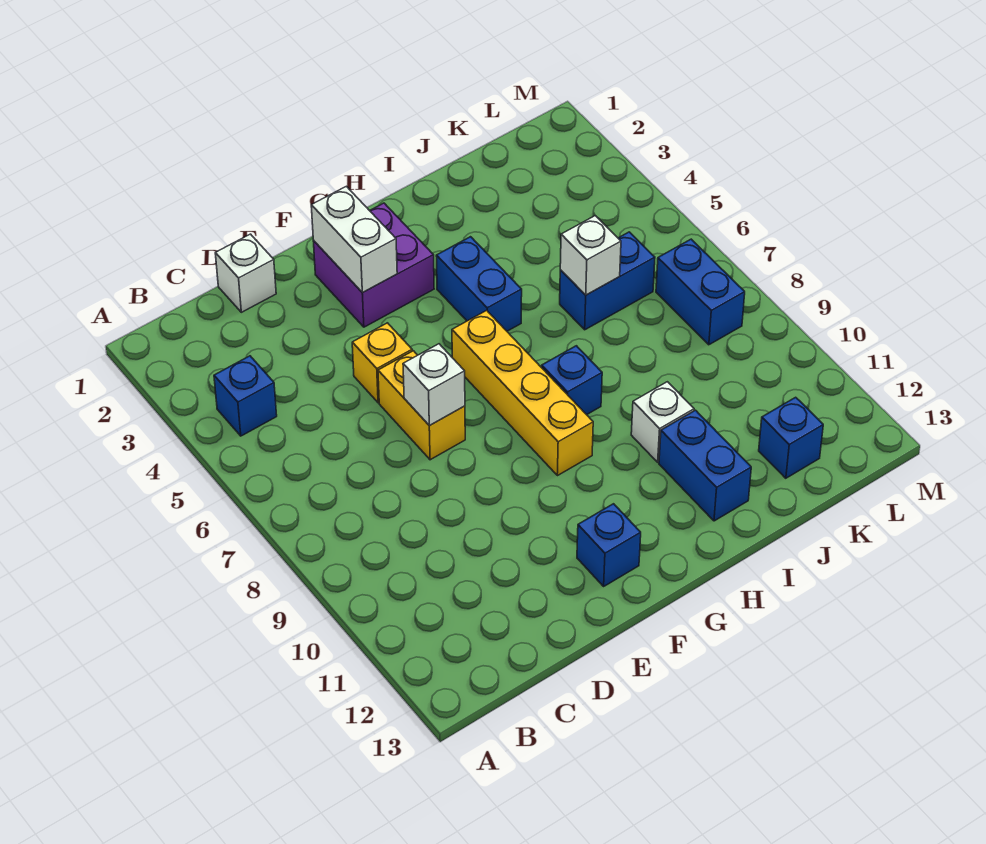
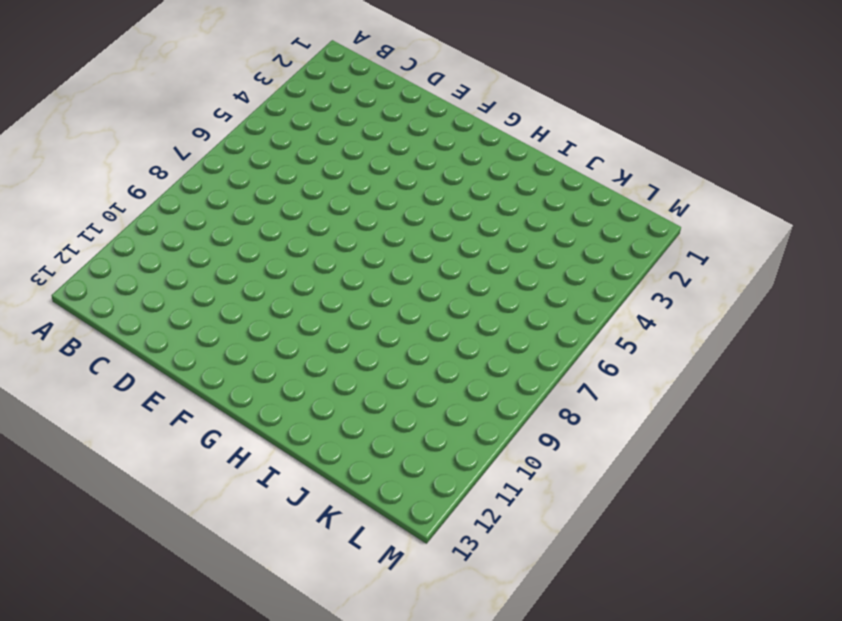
none -> blue brick B4 level 1
none -> white brick D1 level 1
none -> yellow brick E5 level 1

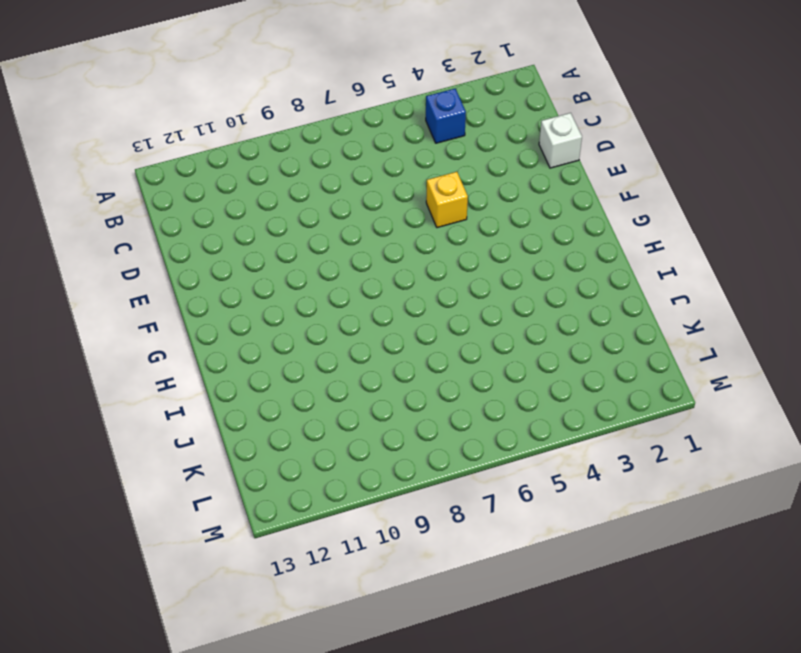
none -> yellow brick E6:E7 level 1
none -> purple brick F2:G3 level 1
none -> blue brick F12 level 1

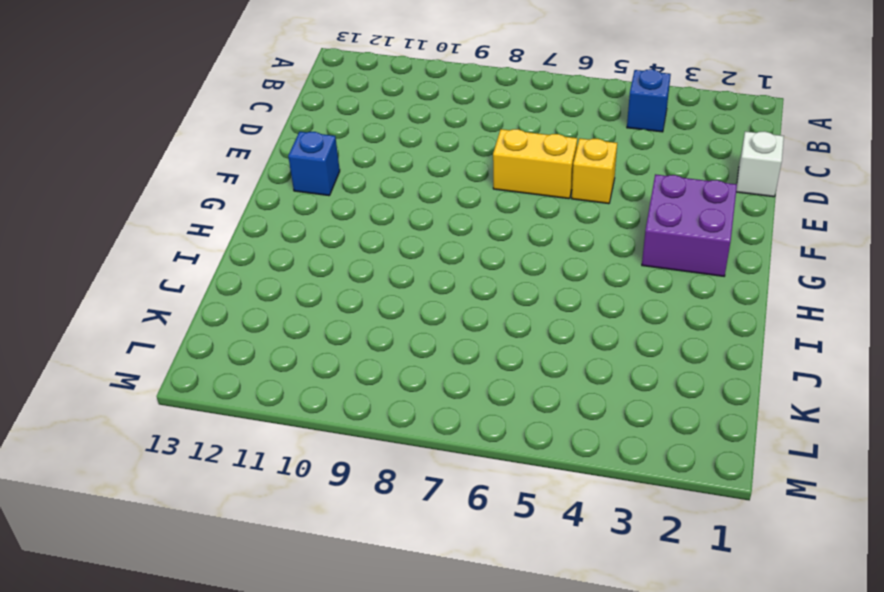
none -> yellow brick G6:G9 level 1
none -> blue brick H4:H5 level 1
none -> blue brick H8 level 1

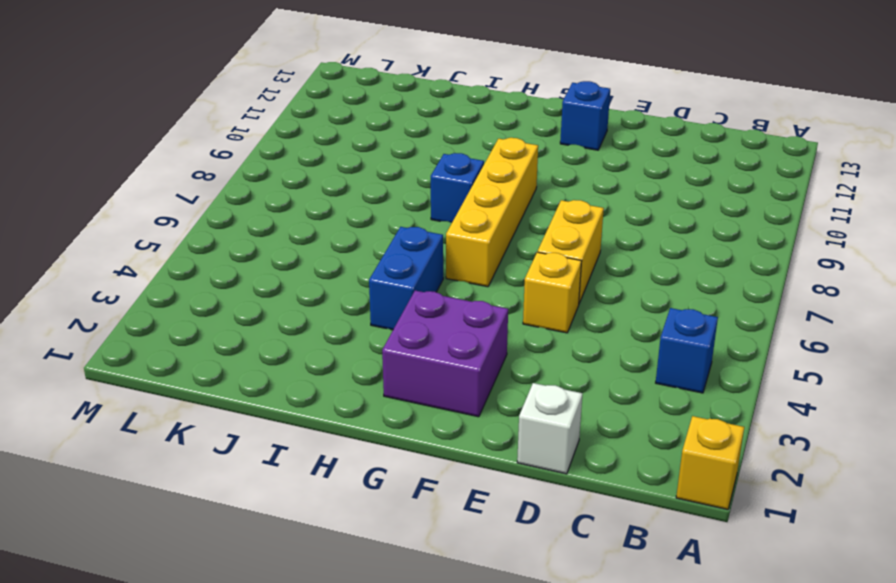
yellow brick A1 level 1 -> none
none -> white brick I10 level 1
none -> blue brick I11:I12 level 1
none -> blue brick J6:K6 level 1

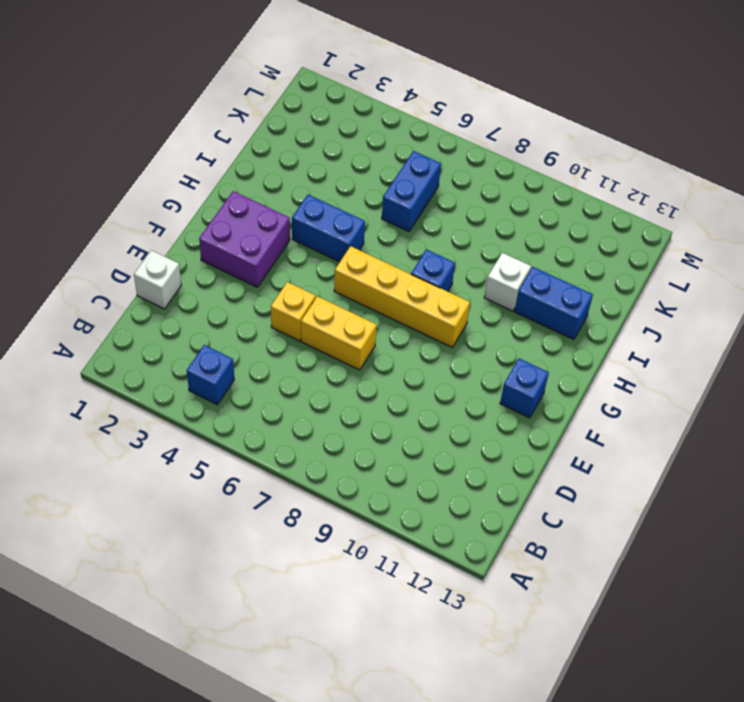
none -> blue brick K12 level 1
none -> blue brick L7:L8 level 1
none -> white brick E7 level 2

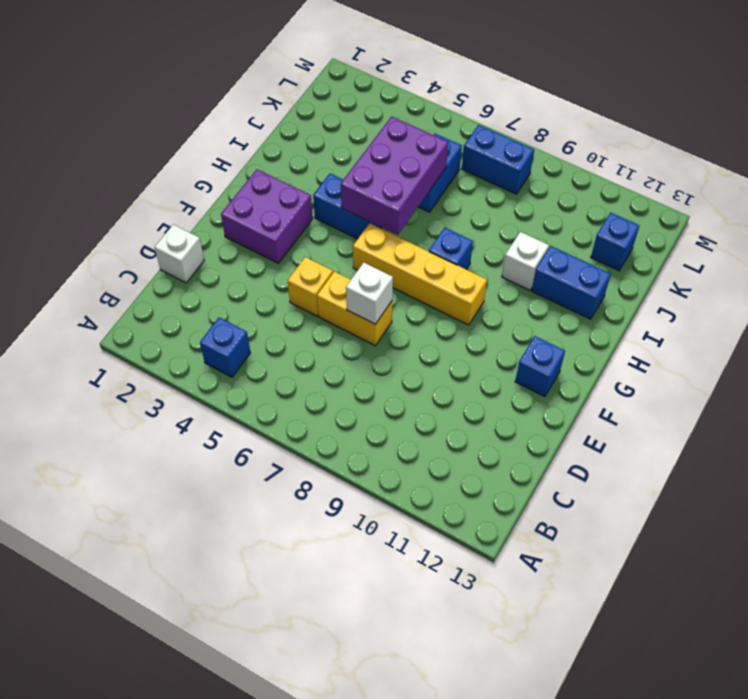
purple brick H5:J6 level 2 -> white brick J6 level 2
none -> white brick F2:F3 level 2

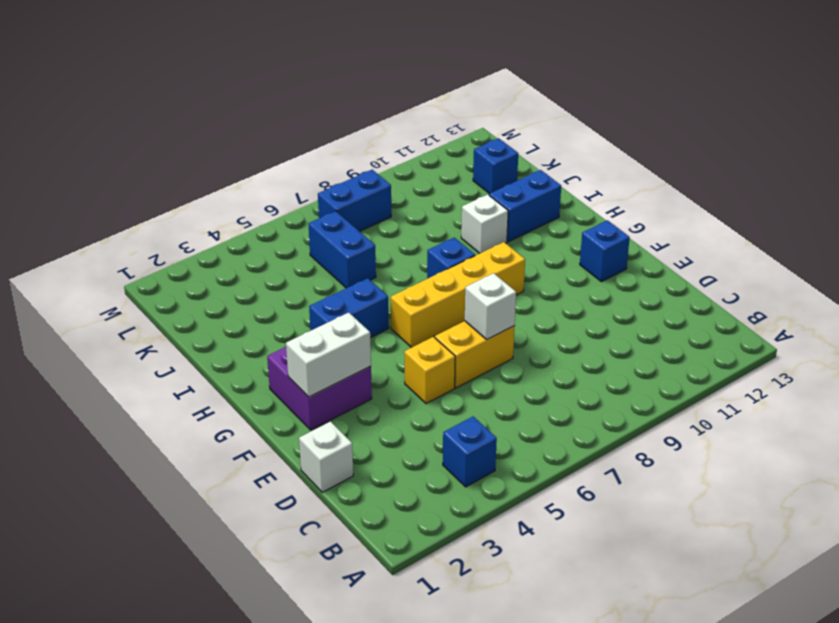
none -> white brick J6 level 2

